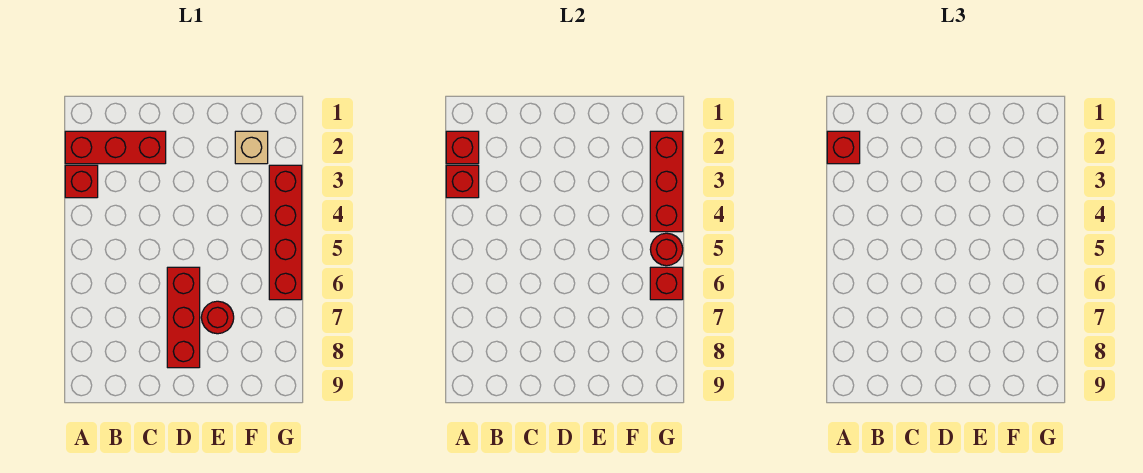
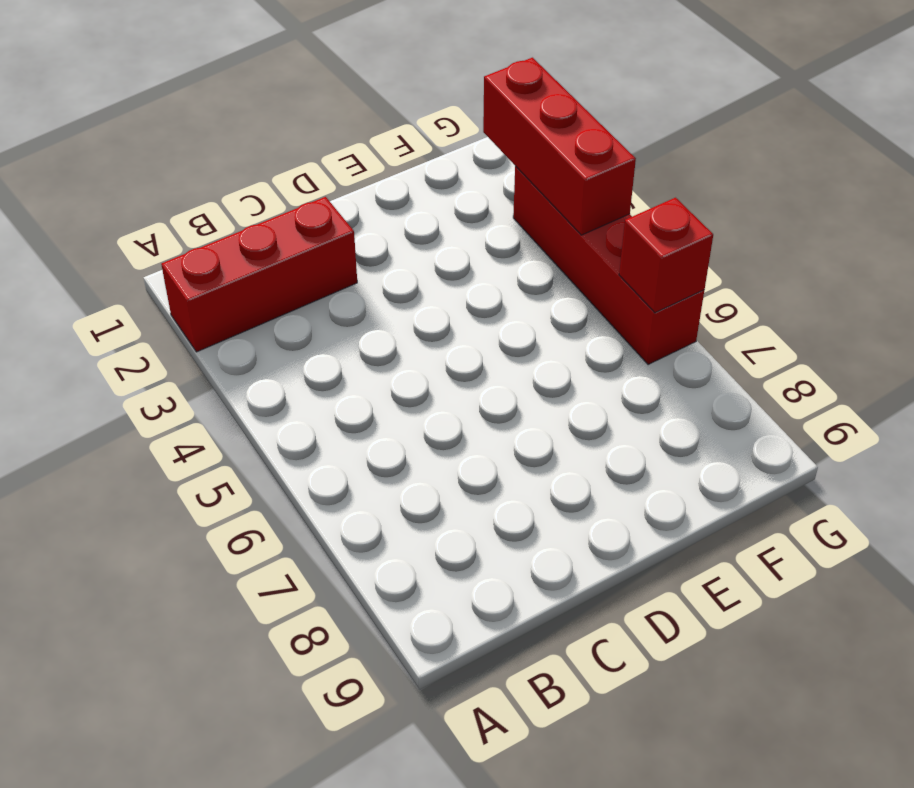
none -> red brick A3 level 1
none -> red brick D6:D8 level 1
none -> red round brick E7 level 1

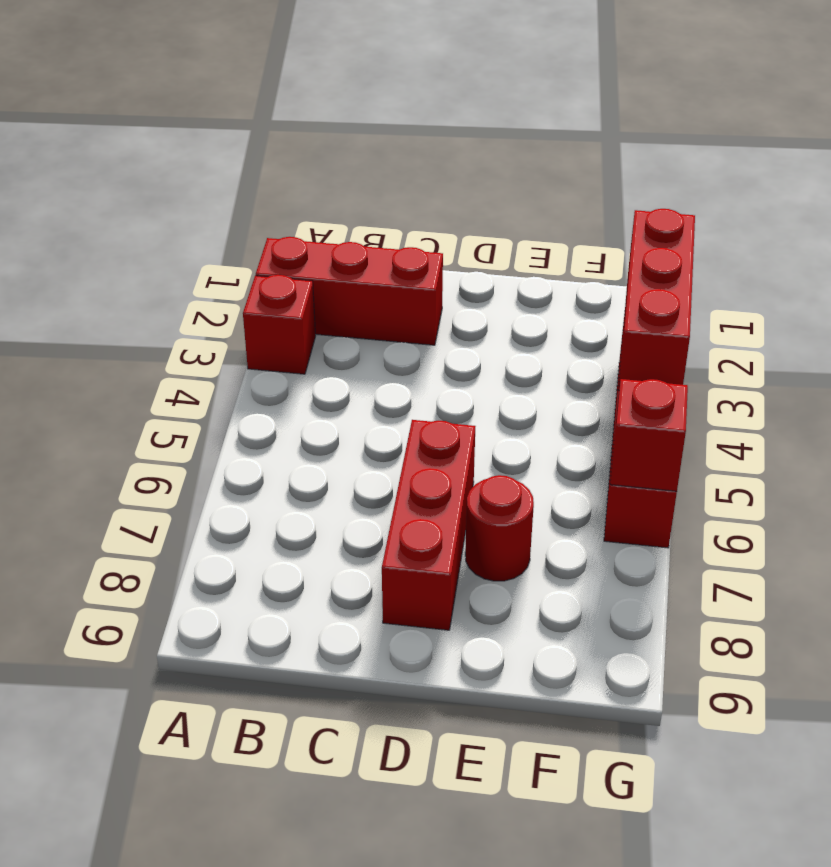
none -> tan brick F2 level 1
none -> red brick A2 level 2
none -> red brick A3 level 2

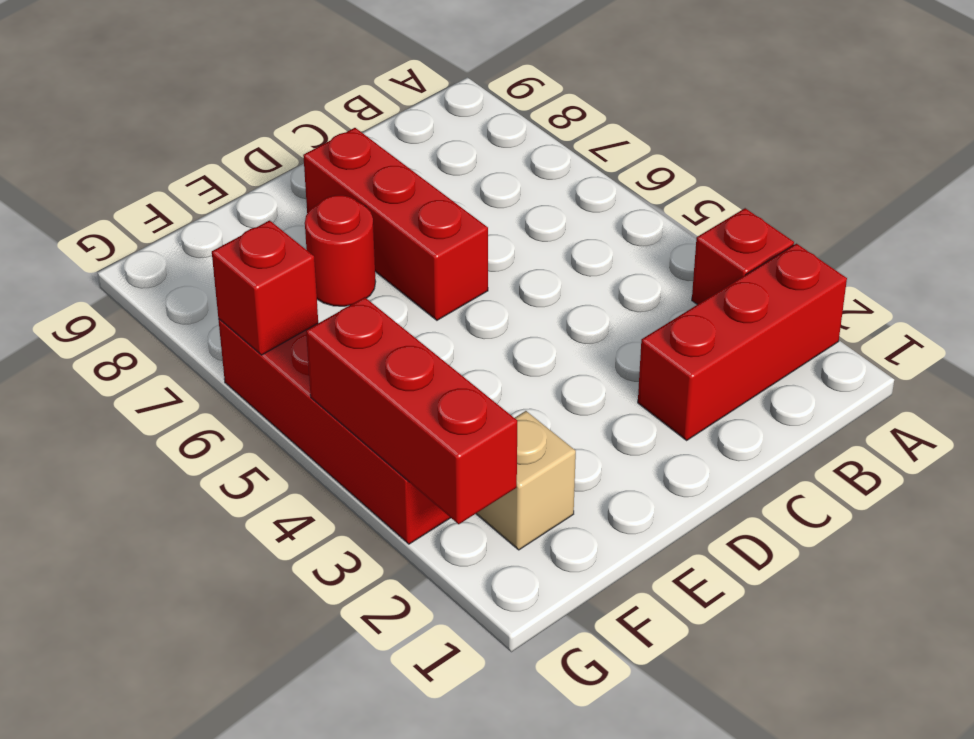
none -> red brick A2 level 2
none -> red brick A3 level 2
none -> red round brick G5 level 2

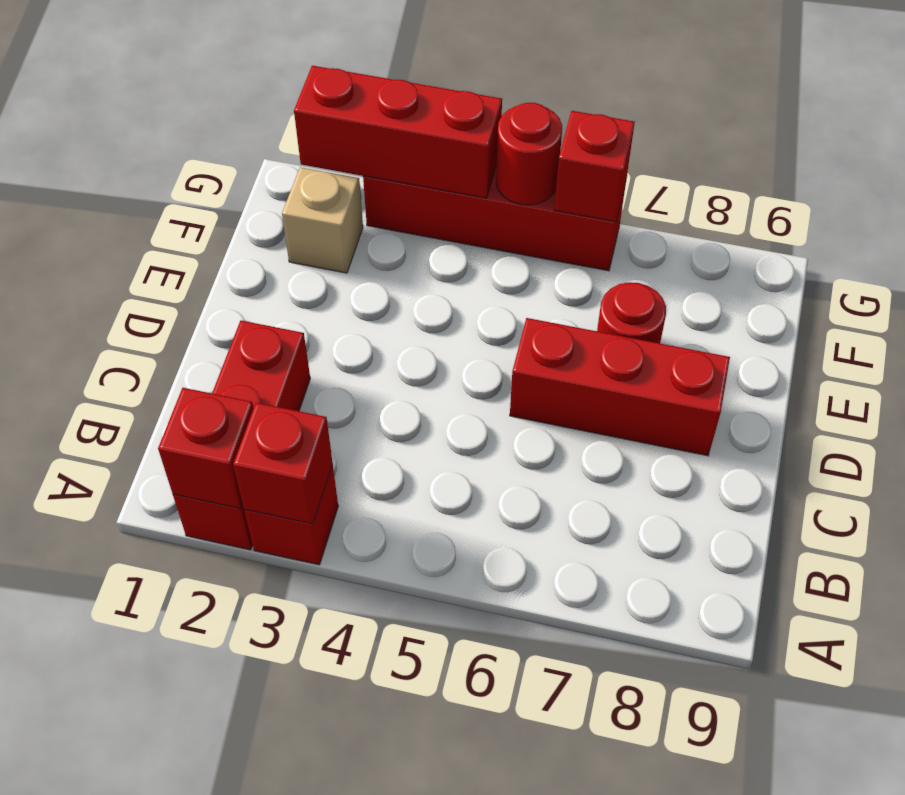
none -> red brick A2 level 3

